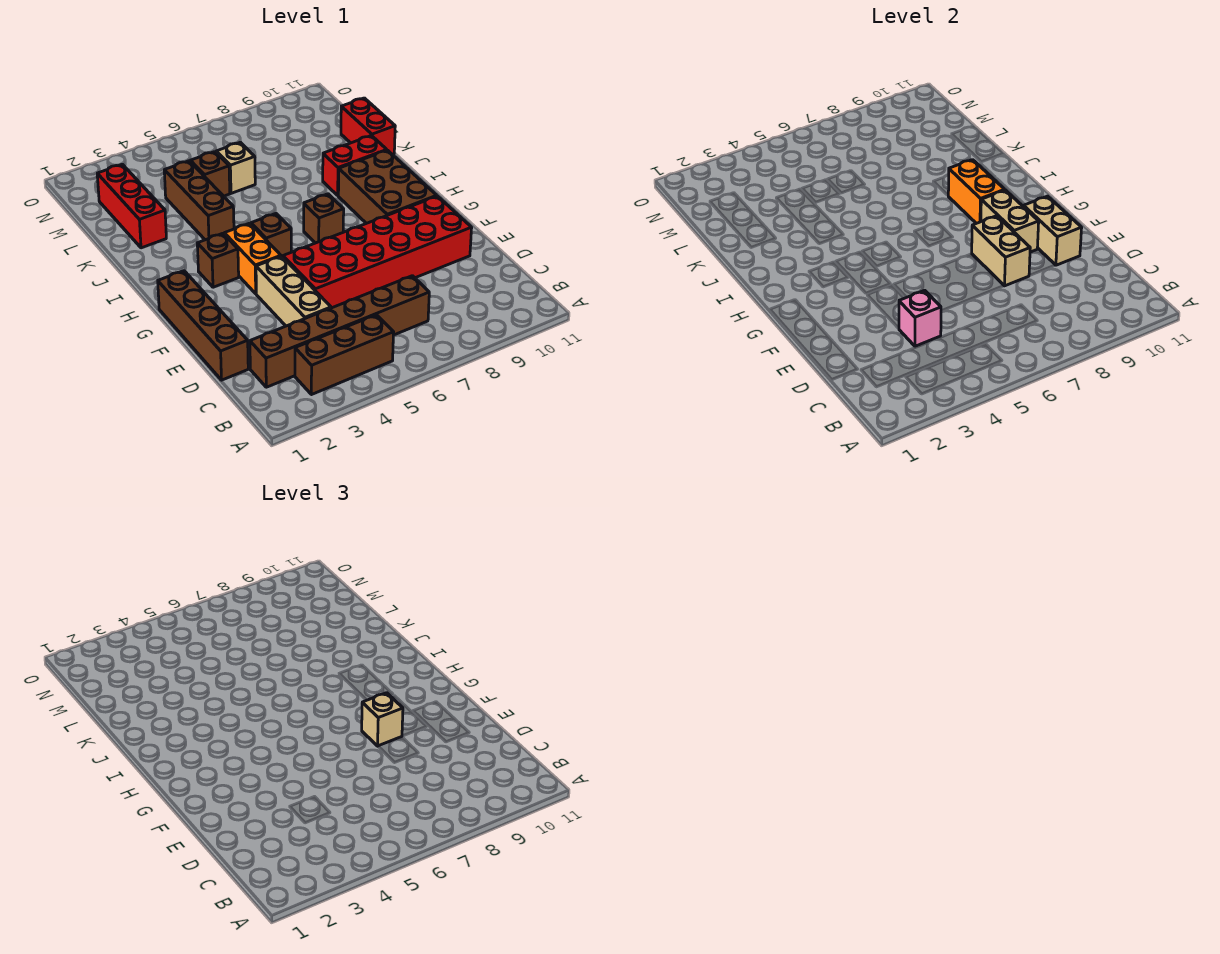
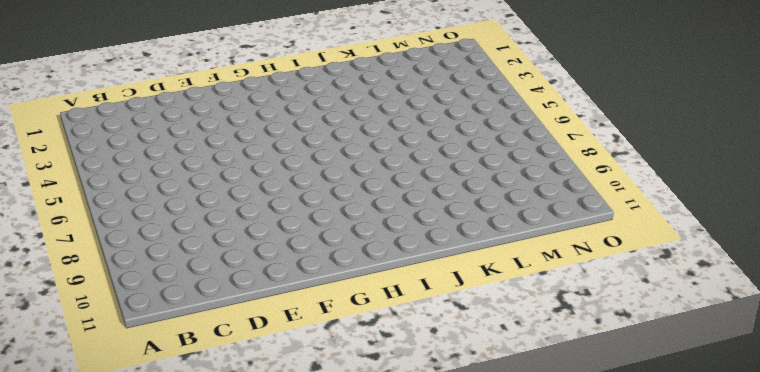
none -> brown brick B3:B5 level 1
none -> brown brick C2:C7 level 1
none -> brown brick D1:G1 level 1

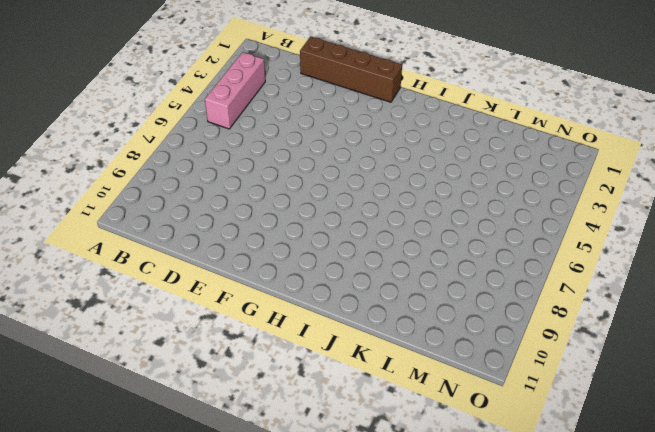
pink brick B3:B5 level 1 -> brown brick B3:B5 level 1
none -> brown brick C2:C7 level 1
none -> tan brick D4:F4 level 1
none -> red brick E5:F10 level 1

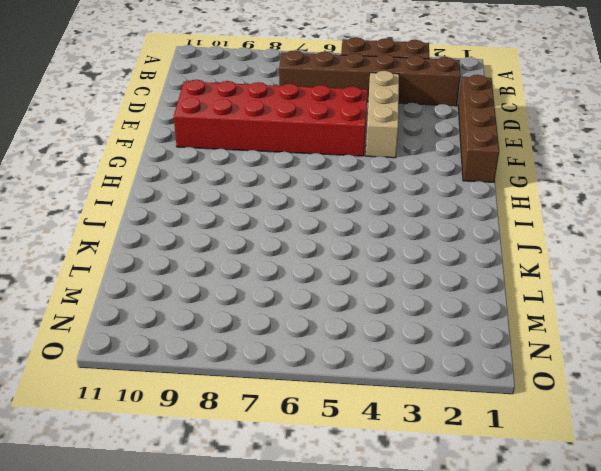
none -> orange brick G4:H4 level 1
none -> brown brick G9:I10 level 1
none -> brown brick H3 level 1

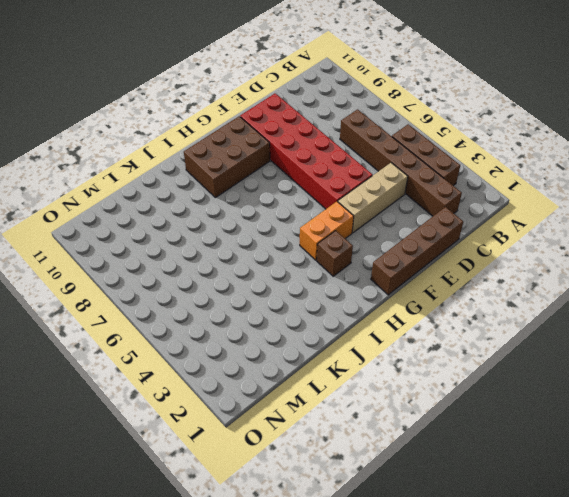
none -> brown brick H5 level 1
none -> brown brick H7 level 1
none -> brown brick J4:L4 level 1

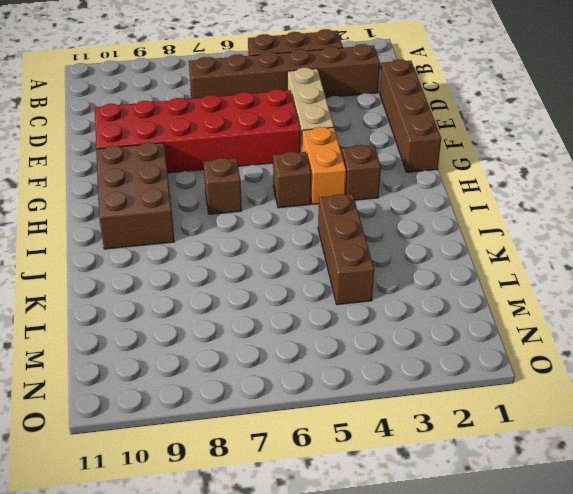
none -> red brick J9:J10 level 1
none -> red brick K2:M2 level 1
none -> red brick K11:L11 level 1

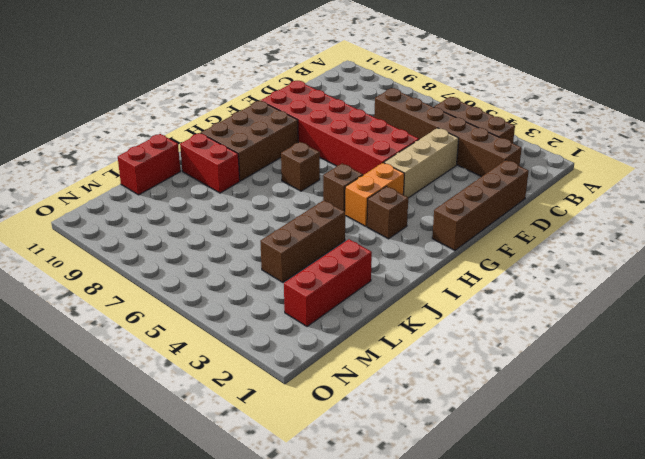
none -> brown brick L5 level 1
none -> tan brick L6 level 1
none -> pink brick D4 level 2

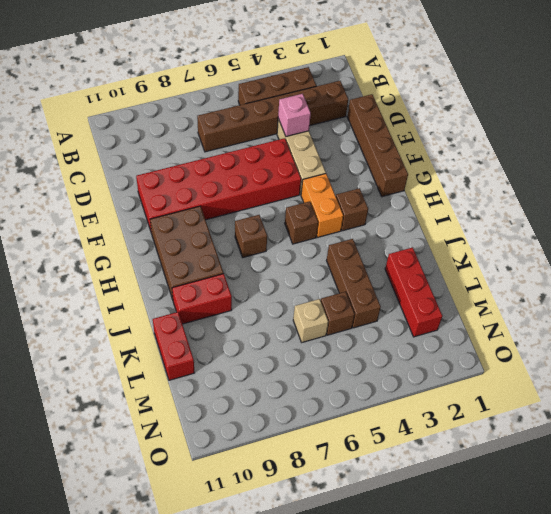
none -> tan brick E8:F8 level 2
none -> tan brick E10:F10 level 2
none -> tan brick F9:G9 level 2

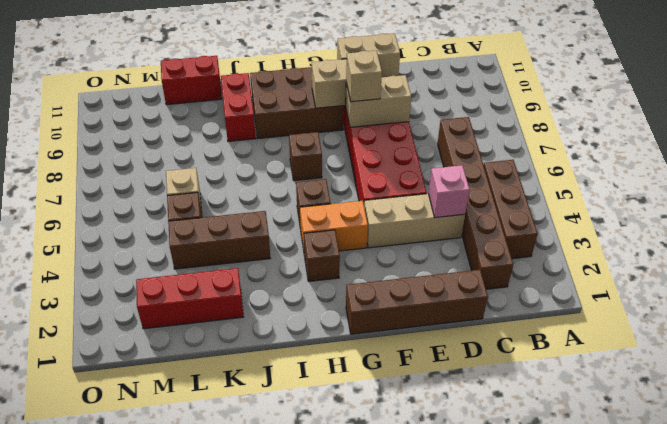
none -> orange brick H9:I9 level 2

